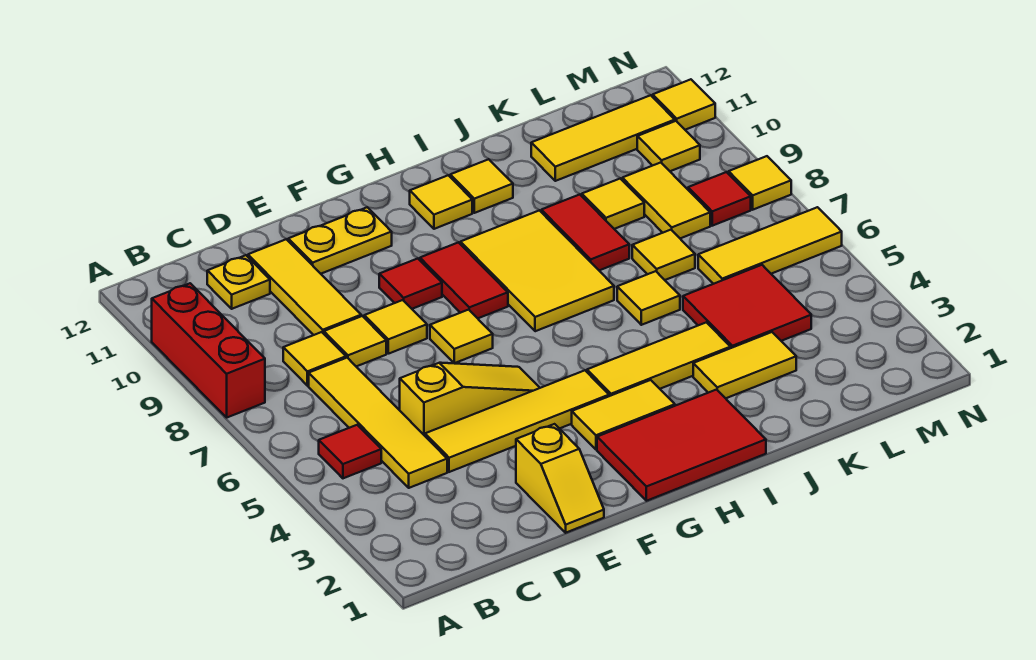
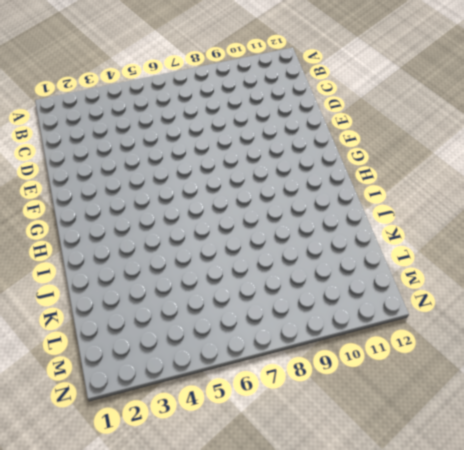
none -> red brick A8:A10 level 1
none -> red tile B5 level 1
none -> yellow tile C4:C7 level 1
none -> yellow tile C8 level 1

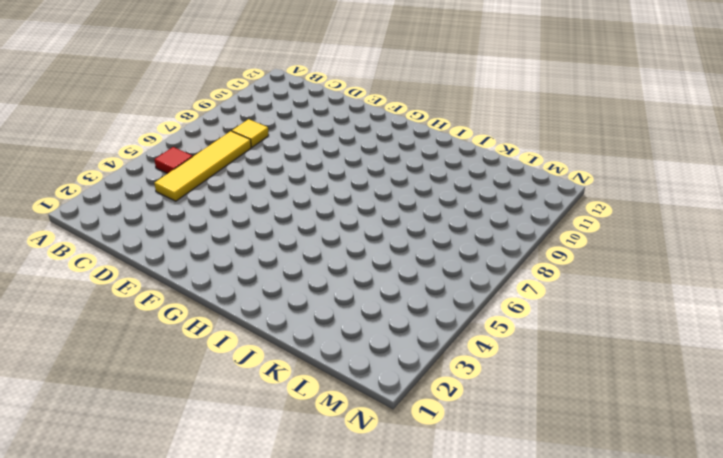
none -> red brick A8:A10 level 1
none -> yellow plate C11 level 1
none -> yellow tile D4:G4 level 1
none -> yellow slope D5:F5 level 1 top D

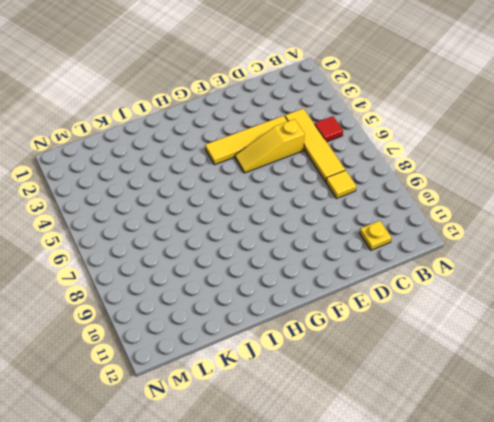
none -> red brick A8:A10 level 1
none -> yellow tile D8 level 1
none -> yellow tile D9:D11 level 1
none -> yellow slope E1:E2 level 1 top 2

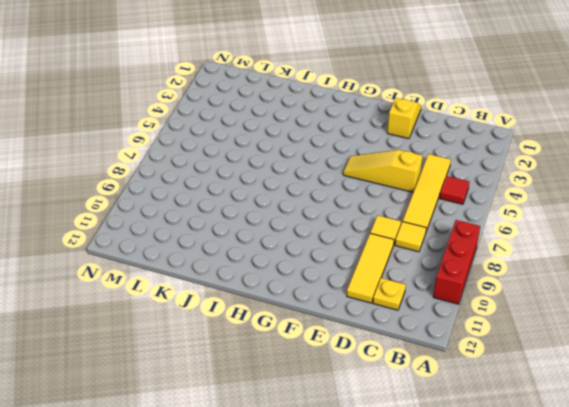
none -> yellow tile D4:G4 level 1
none -> yellow tile E8 level 1
none -> yellow plate E11:F11 level 1
none -> yellow tile F7 level 1

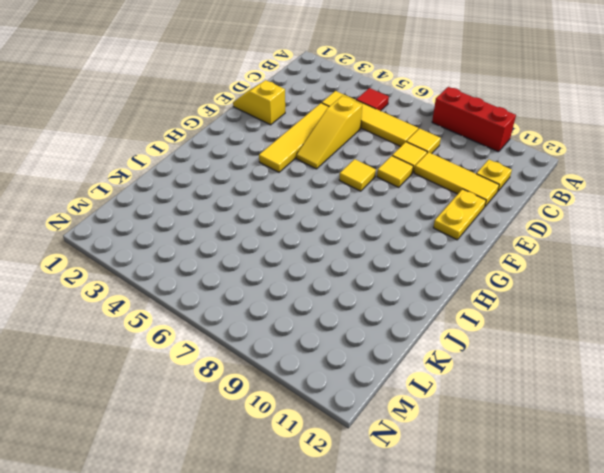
none -> red tile F9 level 1
none -> red tile G1:I2 level 1
none -> yellow tile G3:H3 level 1
none -> red tile G8:G9 level 1

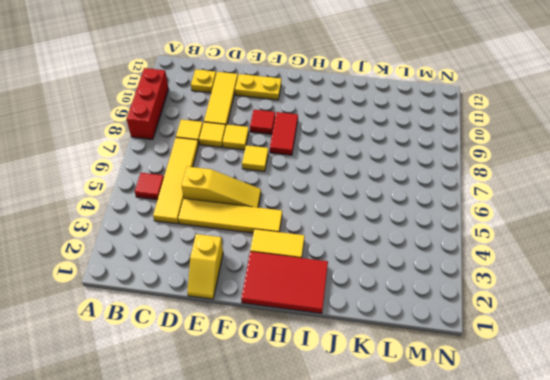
none -> yellow tile H4:J4 level 1
none -> yellow tile H7:I9 level 1
none -> yellow tile H11 level 1
none -> yellow tile I11 level 1

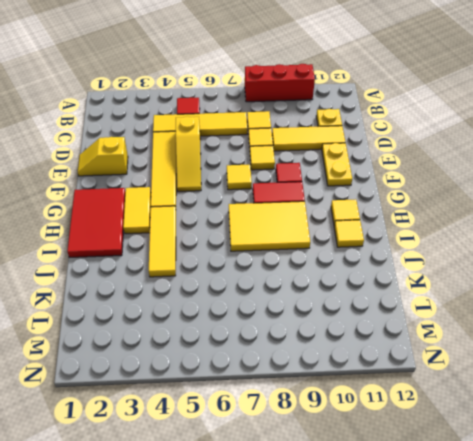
none -> yellow tile J3:K3 level 1
none -> yellow tile J6 level 1
none -> red tile J8:J9 level 1
none -> red tile K4:L5 level 1

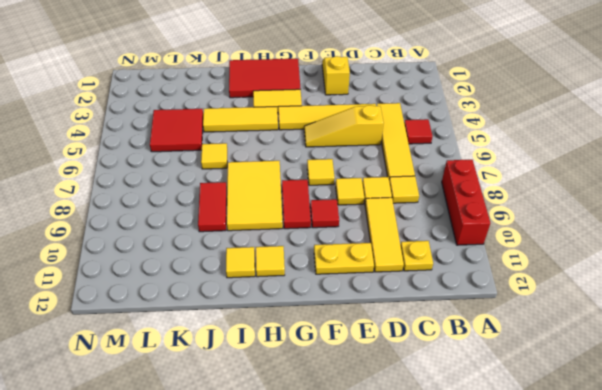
none -> yellow tile J3:K3 level 1
none -> yellow tile K7 level 1
none -> yellow tile K9 level 1
none -> yellow tile K11:M11 level 1

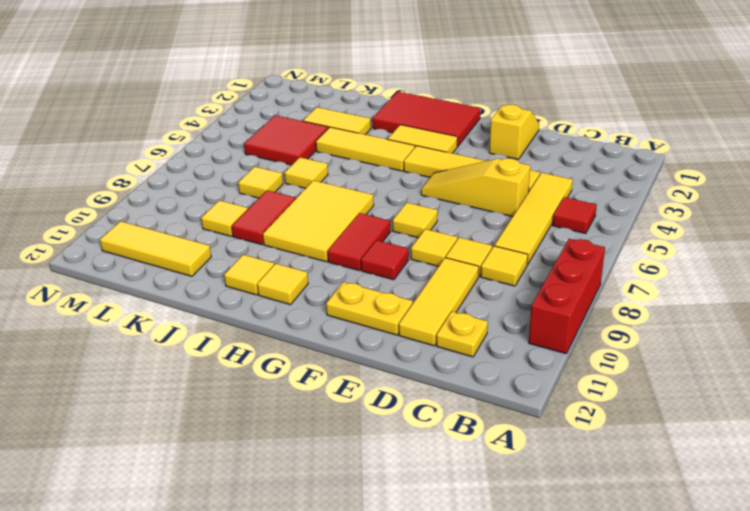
none -> yellow tile L6:N6 level 1
none -> yellow tile L8:L9 level 1
none -> red tile M8 level 1
none -> yellow tile M10 level 1

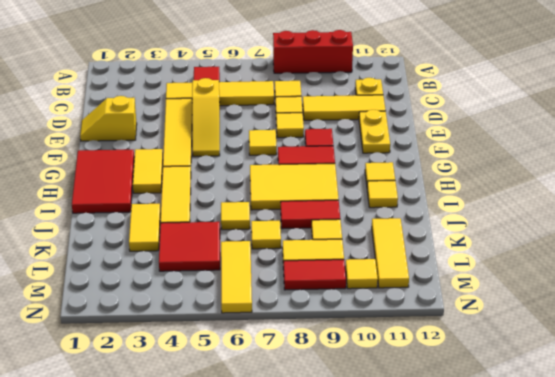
red tile M8:M9 level 1 -> red tile M8 level 1
none -> yellow tile N8 level 1
none -> yellow tile N11 level 1

